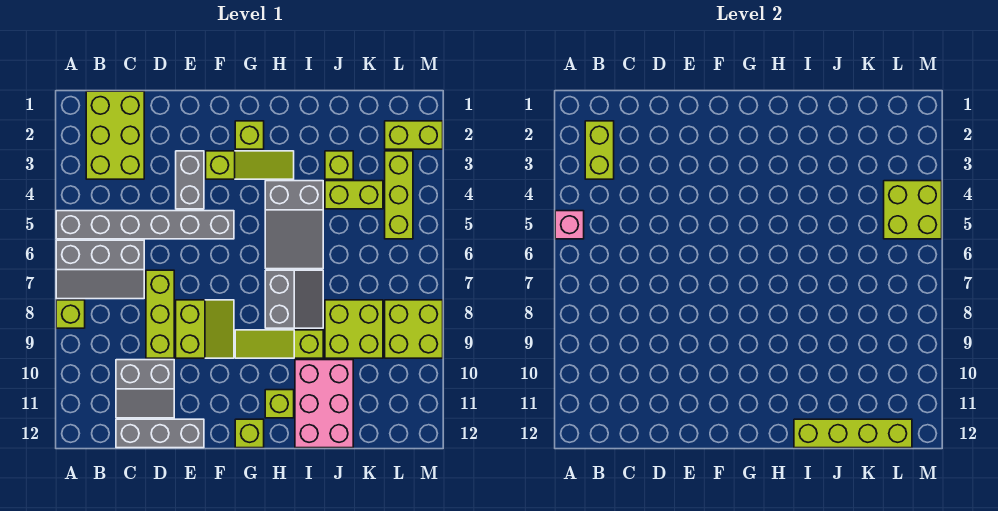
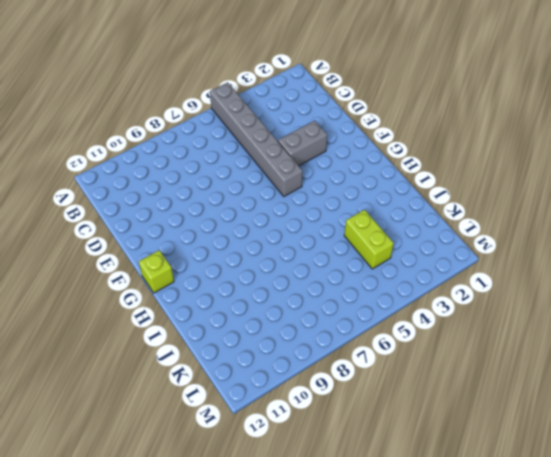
none -> grey slope A6:C7 level 1 top 6
none -> lime brick A8 level 1
none -> lime brick B1:C3 level 1

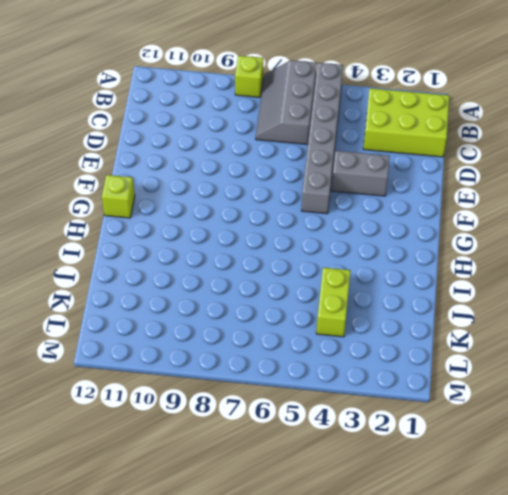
none -> grey slope C10:D11 level 1 top 10
none -> grey brick C12:E12 level 1
none -> lime brick D7:D9 level 1

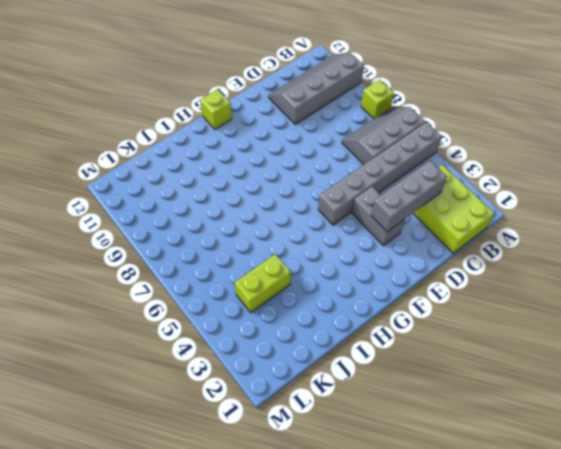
grey slope A10:D11 level 1 top 10 -> grey slope C10:D11 level 1 top 10
grey brick C3:E3 level 2 -> grey brick C12:E12 level 1
none -> lime brick D7:D9 level 1
none -> lime slope E8:F9 level 1 top E
none -> lime slope F3:H3 level 1 top F

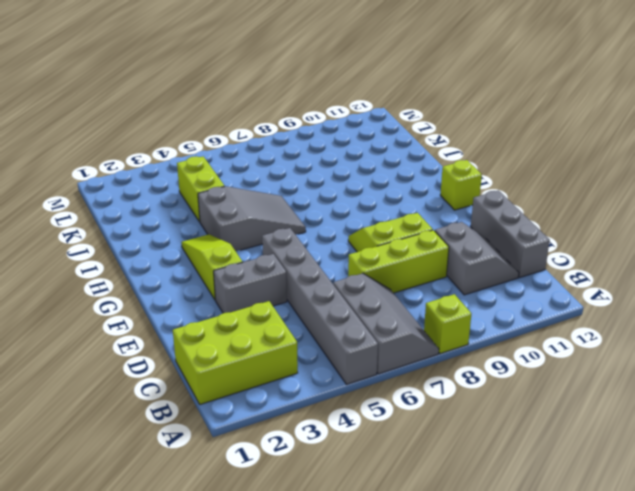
none -> lime brick G2 level 1
none -> lime slope G9:I9 level 1 top I
none -> grey slope H7:I8 level 1 top H

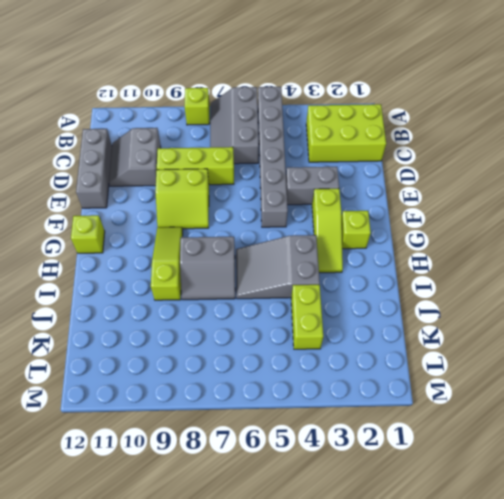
none -> lime brick H11 level 1
none -> pink brick I10:J12 level 1
none -> lime brick J3 level 1

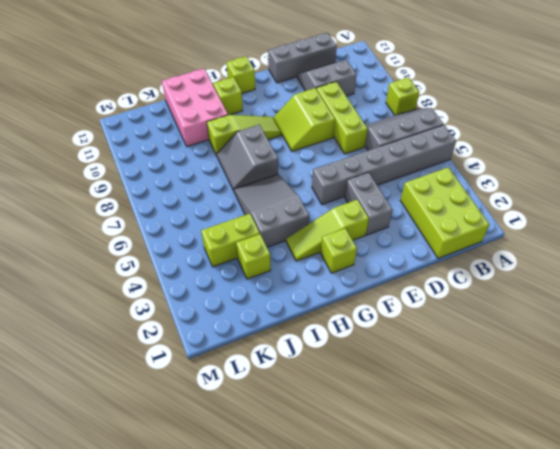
none -> lime brick J8:K9 level 1
none -> lime brick L2:M2 level 1
none -> lime brick L3:L5 level 1

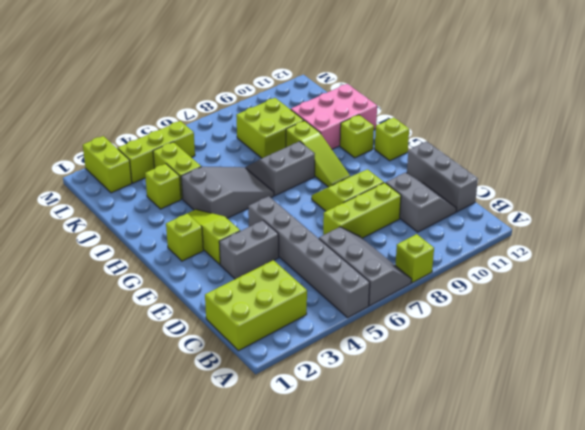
none -> lime brick L8:M9 level 1
none -> pink brick A5 level 2
none -> lime brick B2:B3 level 2

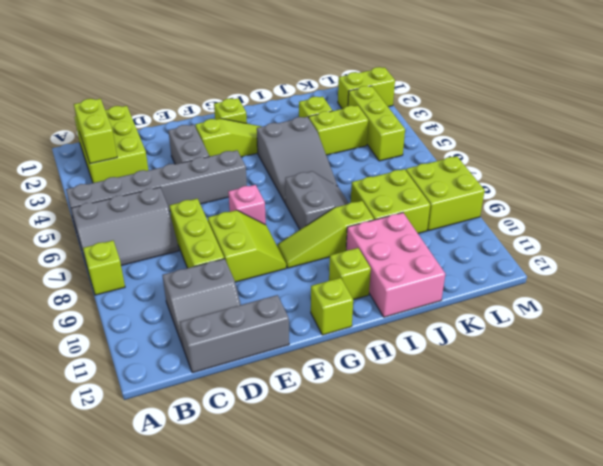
pink brick F7 level 1 -> pink brick A5 level 2
none -> lime brick I12:L12 level 2
none -> lime brick L4:M5 level 2

